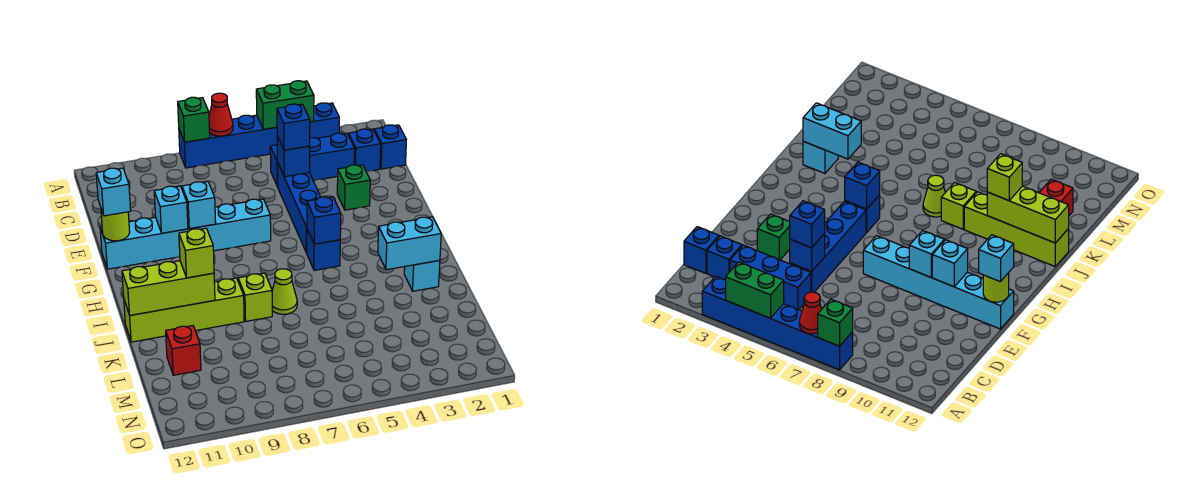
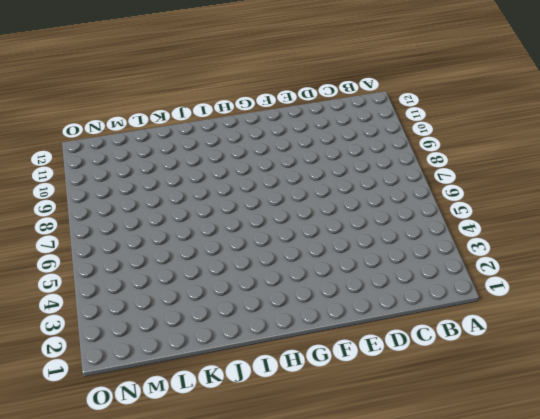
none -> blue brick A3:A8 level 1
none -> blue brick C1 level 1
none -> blue brick C2 level 1

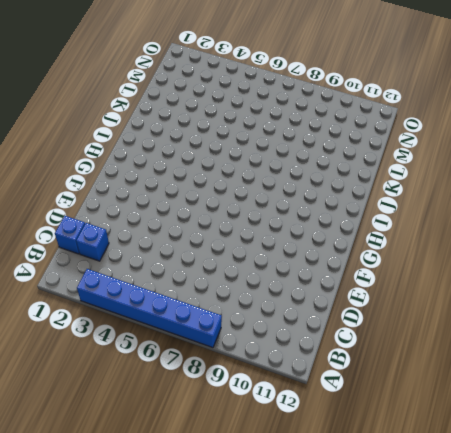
none -> blue brick C3:C5 level 1
none -> blue brick D5:G5 level 1
none -> green brick E3 level 1

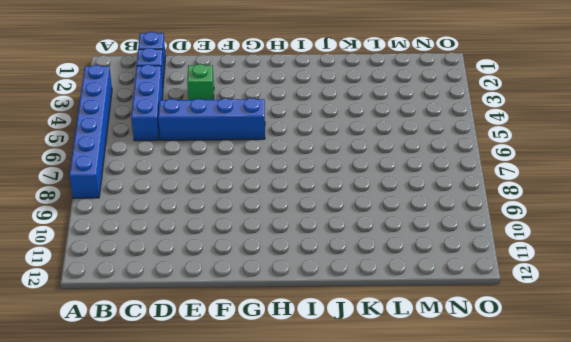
none -> cyan brick F7:F12 level 1
none -> blue brick H5 level 1
none -> cyan brick J2 level 1

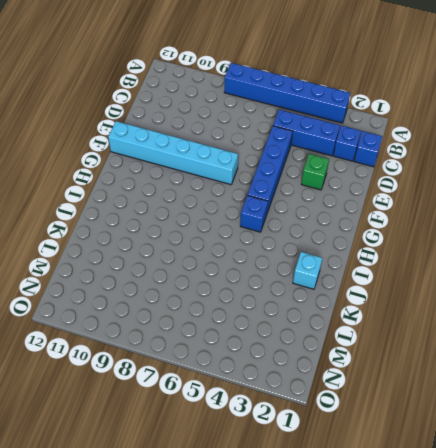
none -> lime cone J7 level 1
none -> lime brick J8 level 1
none -> lime brick J9:J12 level 1

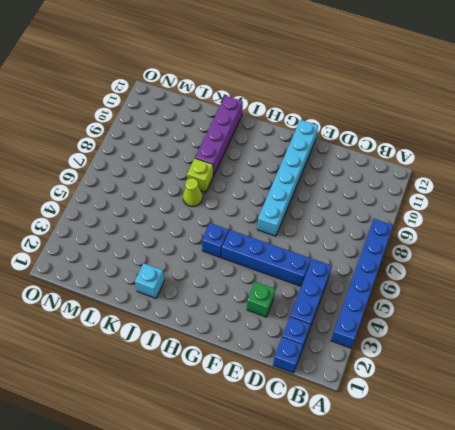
purple brick J9:J12 level 1 -> lime brick J9:J12 level 1
none -> red brick L11 level 1
none -> green brick A4:A5 level 2
none -> red cone A7 level 2

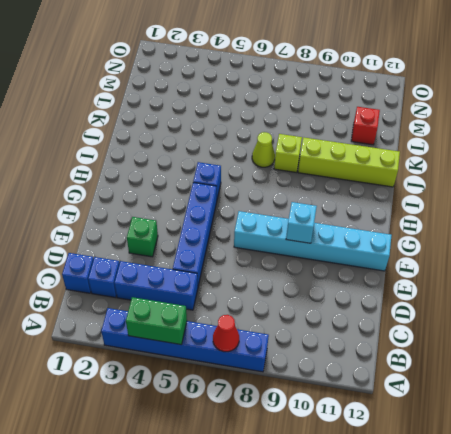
none -> cyan brick J2 level 1
none -> green brick A8 level 2
none -> blue brick D5 level 2

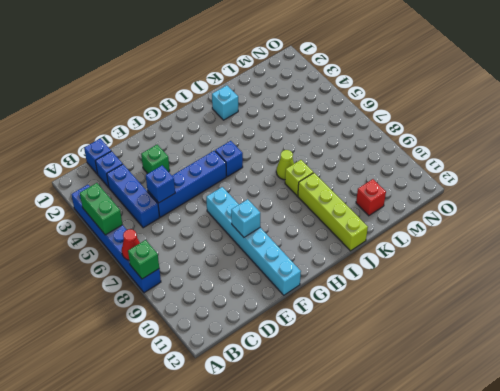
none -> cyan brick F10 level 2
none -> lime round brick F12 level 2
none -> blue brick H5 level 2

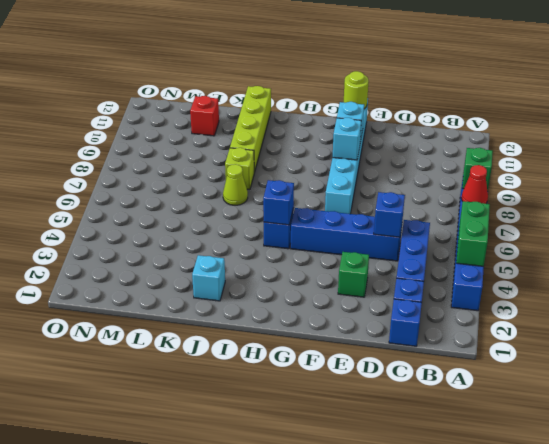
none -> cyan brick J2:J3 level 2
none -> lime brick J10:J12 level 2
none -> blue brick D5 level 3

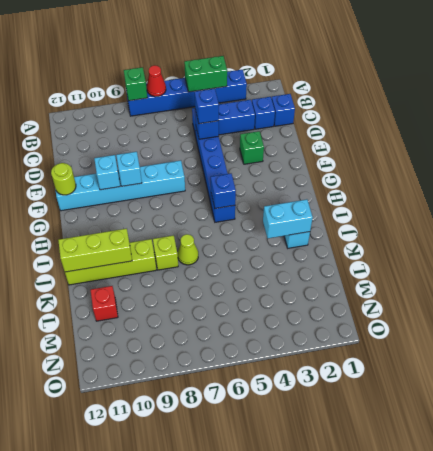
none -> cyan brick F12 level 3
none -> lime brick J10 level 3

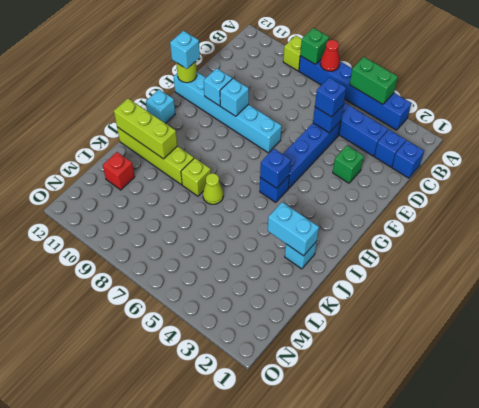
lime brick A9 level 1 -> lime brick J10 level 3
cyan brick H12 level 1 -> none

